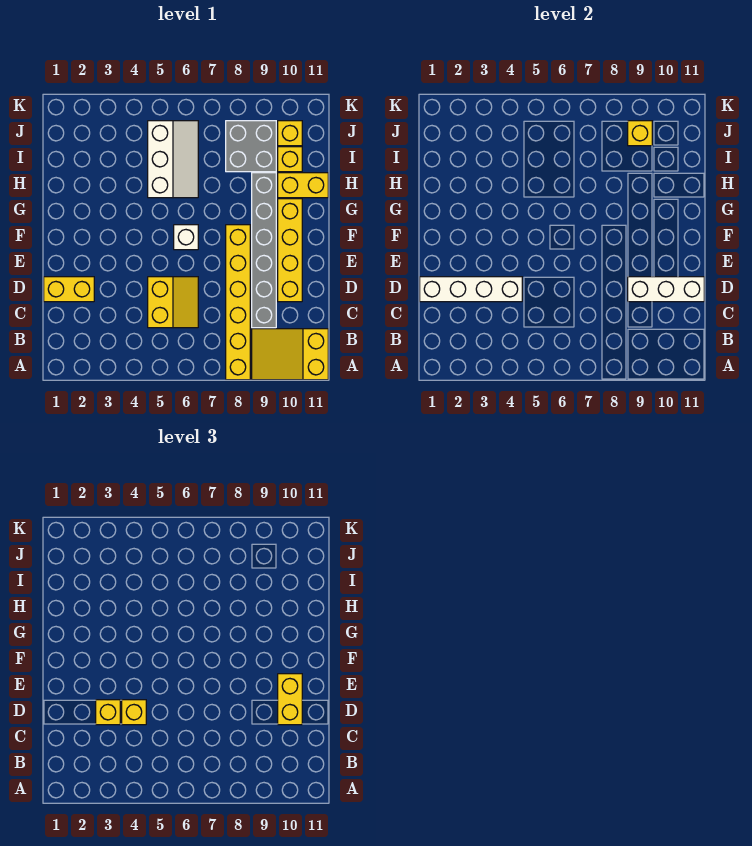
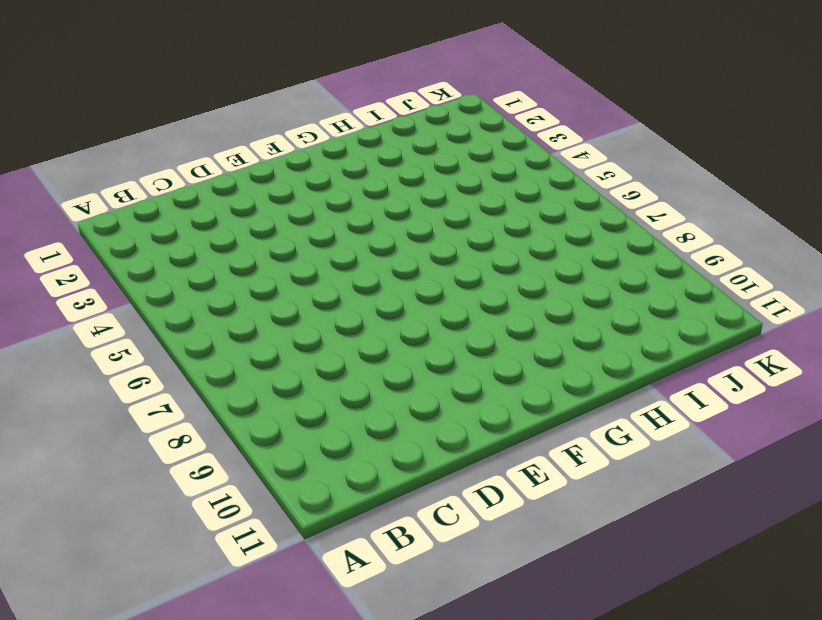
none -> yellow brick A8:F8 level 1
none -> yellow slope A9:B11 level 1 top 11
none -> yellow slope C5:D6 level 1 top 5

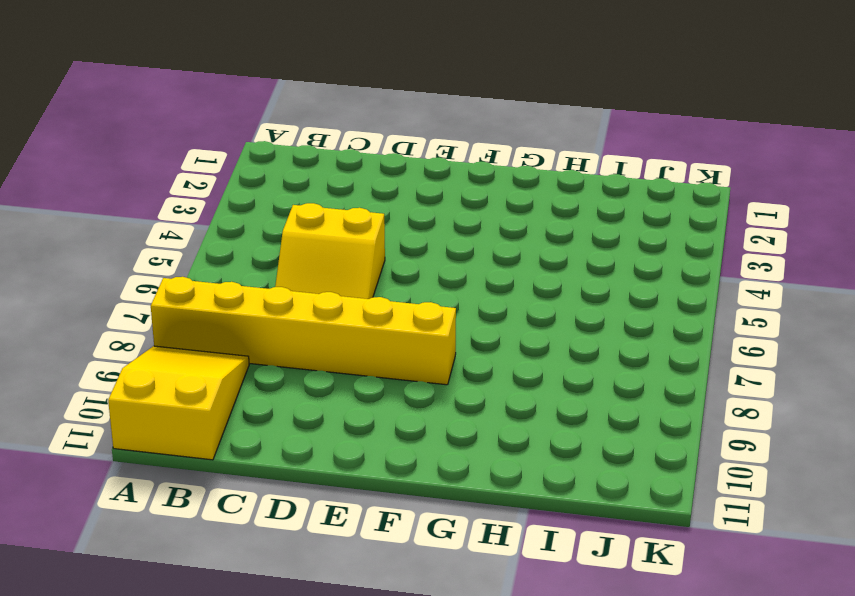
none -> grey brick C9:H9 level 1
none -> yellow brick D1:D2 level 1
none -> yellow brick D10:G10 level 1

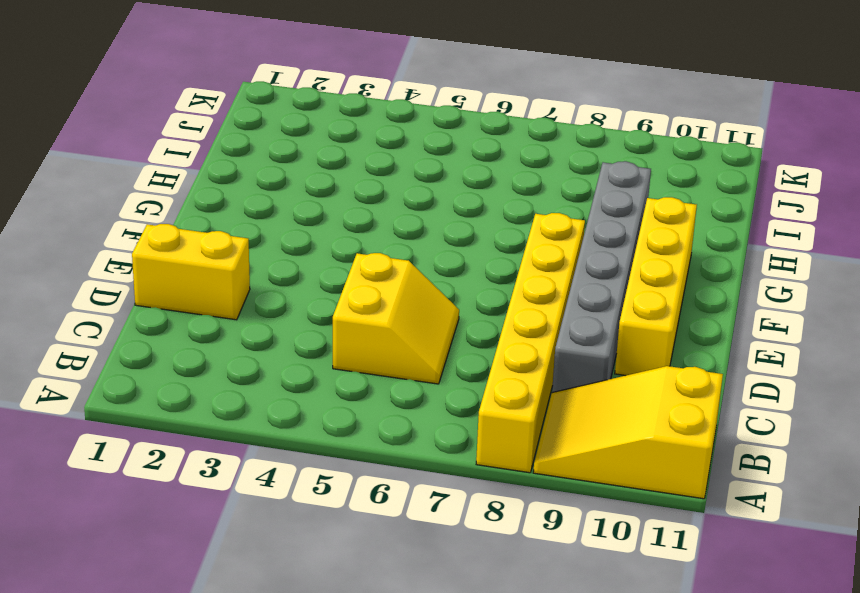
none -> white brick F6 level 1
none -> white slope H5:J6 level 1 top 5
none -> yellow brick H10:H11 level 1

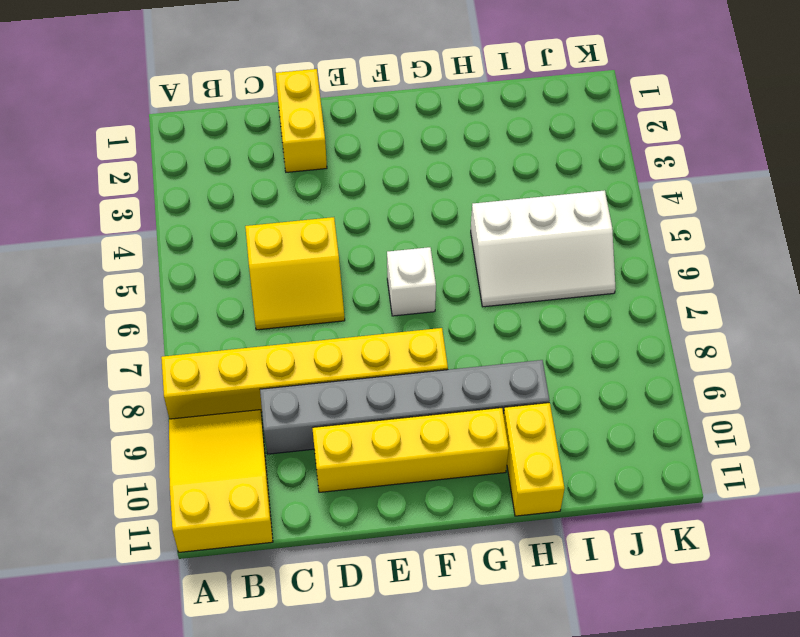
none -> grey brick I8:J9 level 1
none -> yellow brick I10 level 1
none -> yellow brick J10 level 1

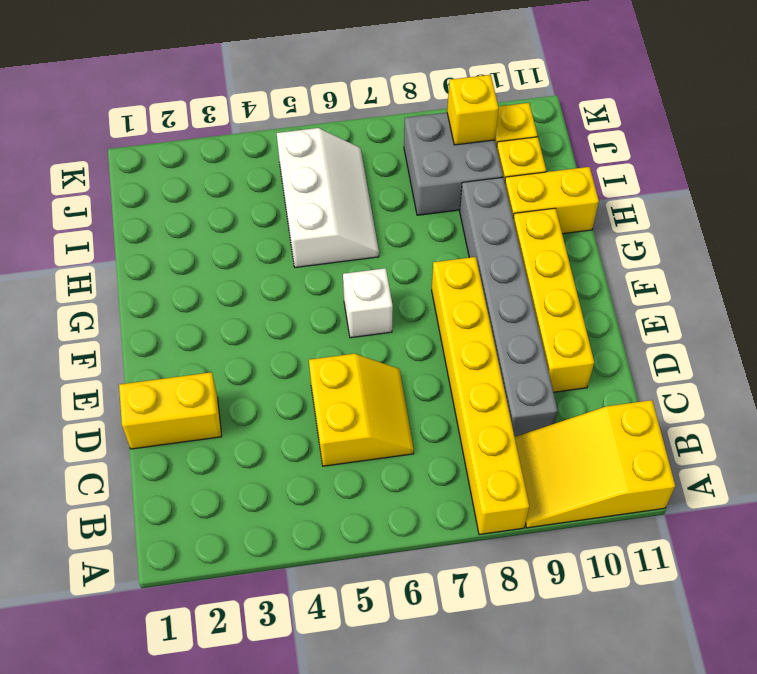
none -> white brick D1:D4 level 2
none -> white brick D9:D11 level 2
none -> yellow brick D3 level 3

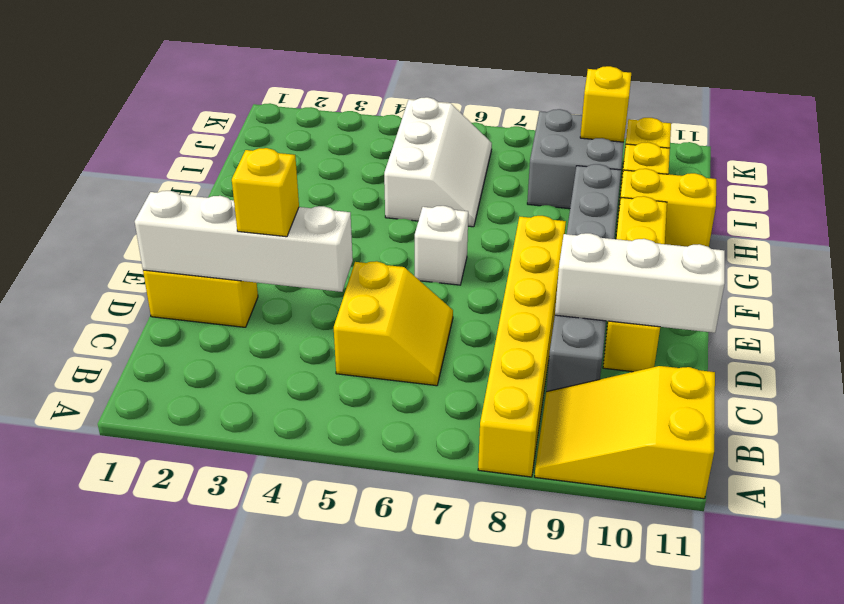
none -> yellow brick D4 level 3
none -> yellow brick D10:E10 level 3

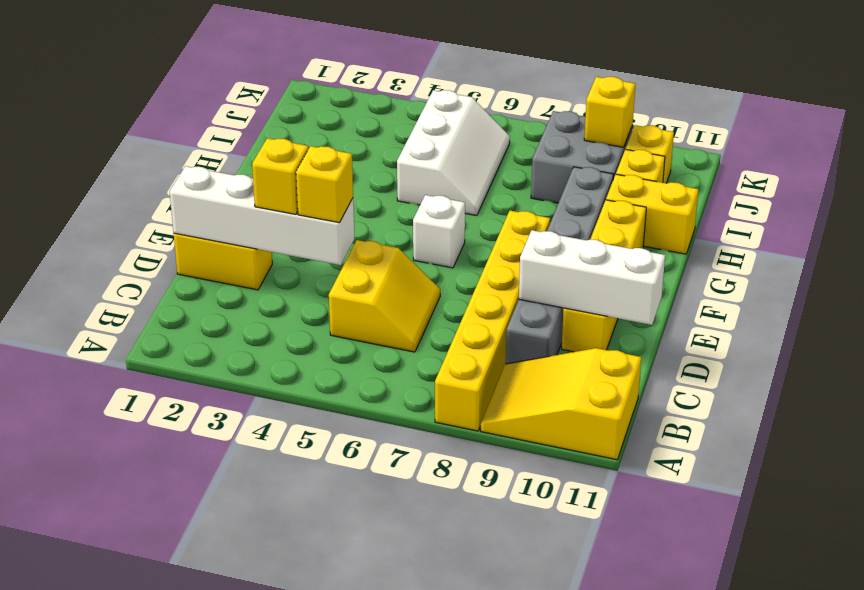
none -> yellow brick D10:E10 level 3

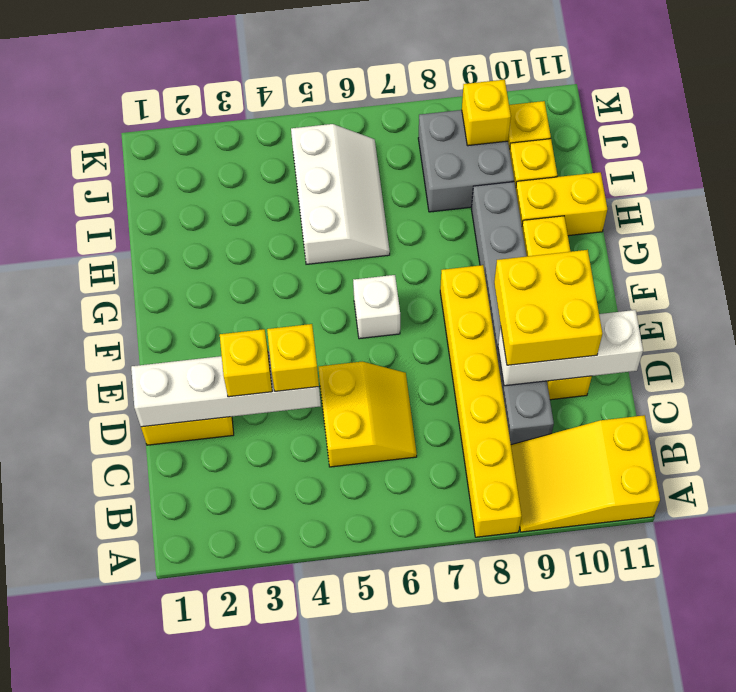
yellow brick D9:E10 level 3 -> yellow brick D10:E10 level 3

